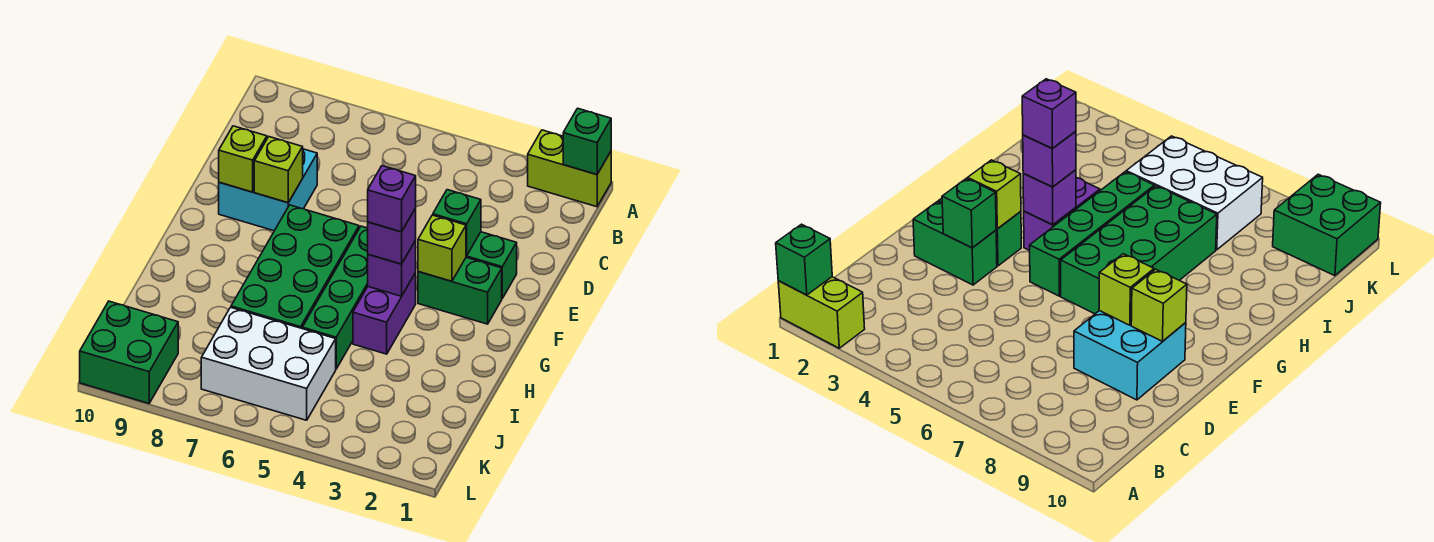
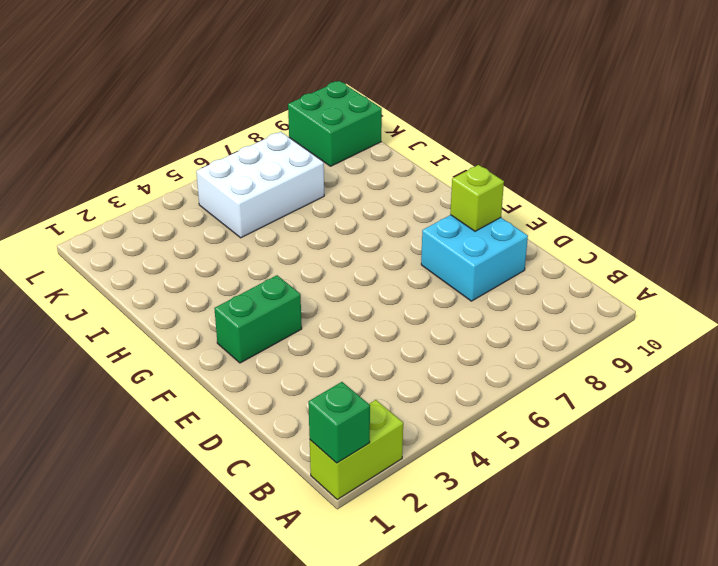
none -> green brick E2:E3 level 1
none -> green brick F5:I5 level 1
none -> green brick F6:I7 level 1

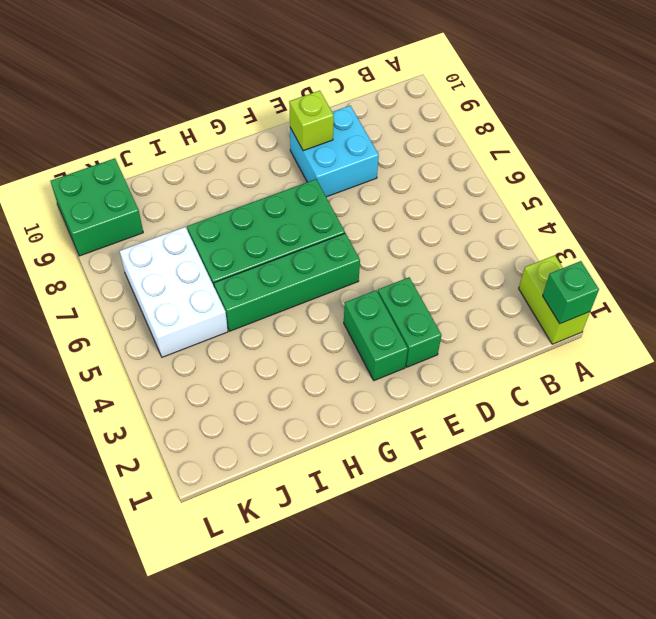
none -> purple brick G4:H4 level 1
none -> green brick E3 level 2
none -> lime brick E8 level 2

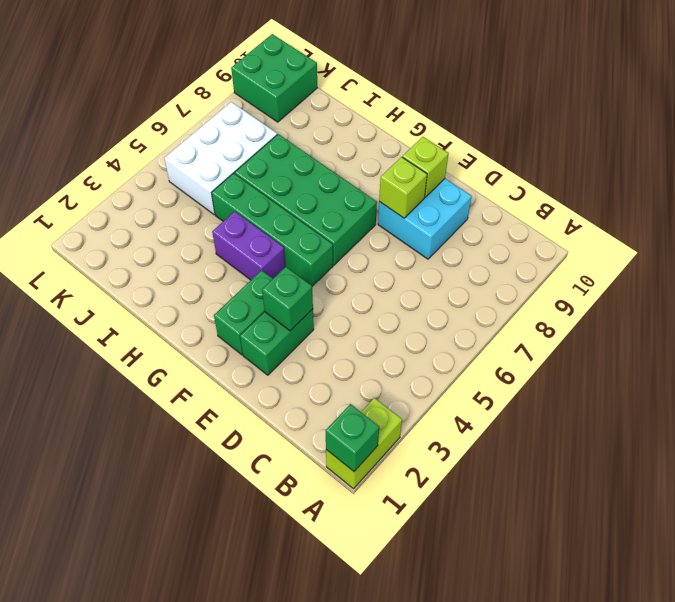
none -> lime brick F3 level 2
none -> purple brick G4 level 2
none -> purple brick G4 level 3

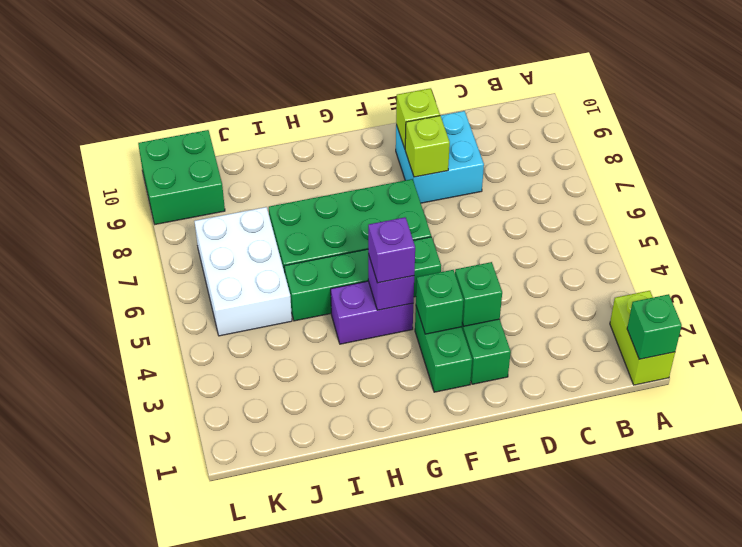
green brick F3 level 2 -> lime brick F3 level 2
none -> purple brick G4 level 4

